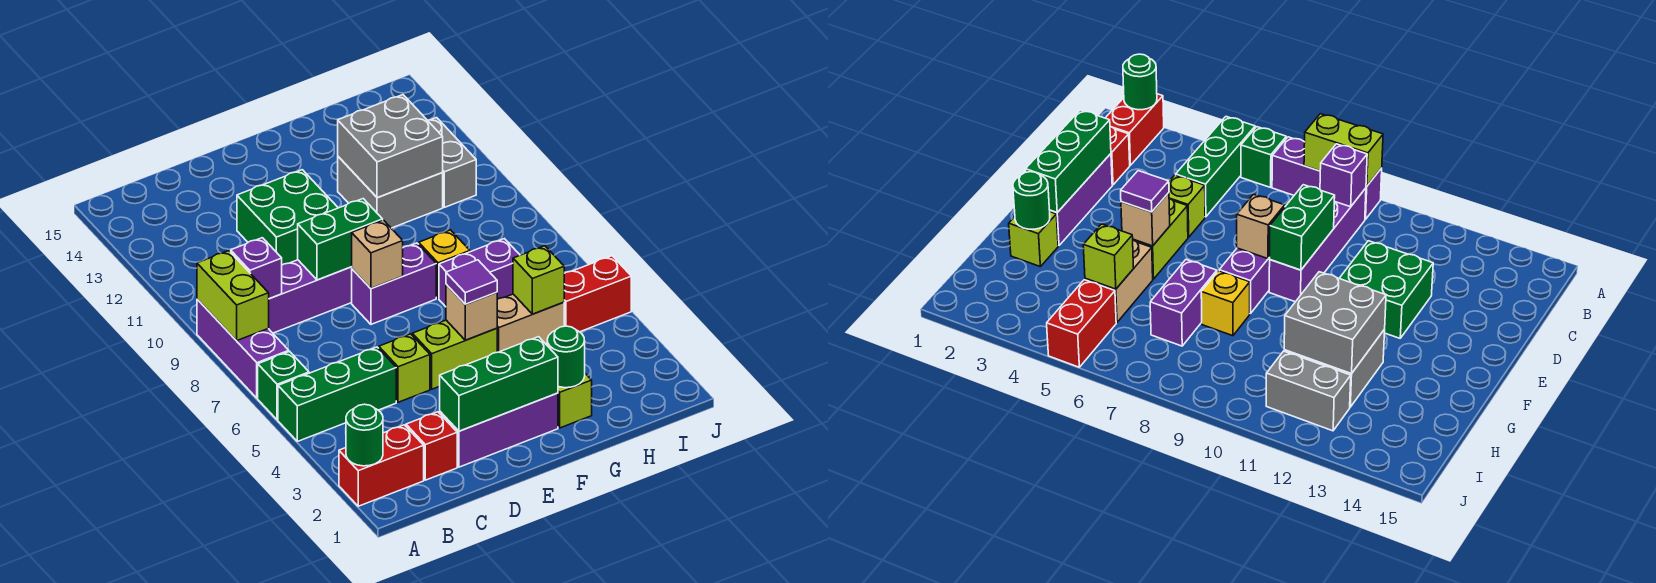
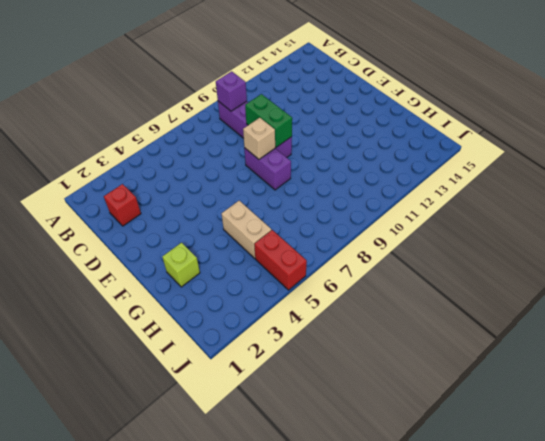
none -> red brick A2:B2 level 1
none -> green brick A5:C5 level 1
none -> green brick A6 level 1

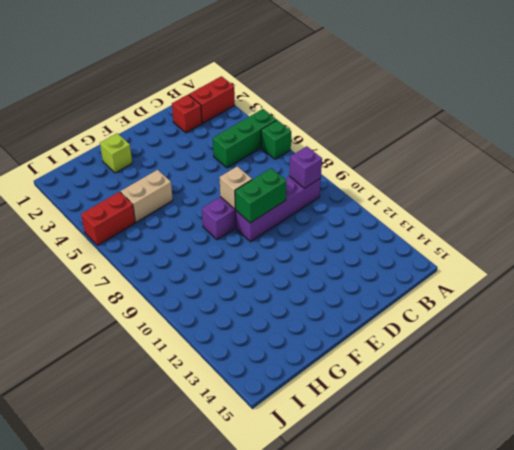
none -> purple brick A7:A9 level 1
none -> purple brick D2:F2 level 1
none -> lime brick D5 level 1

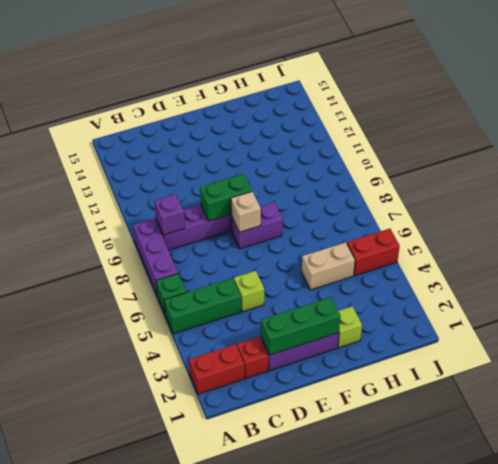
none -> green brick D11:E12 level 1
none -> lime brick E5:F5 level 1
none -> purple brick G7:H7 level 1

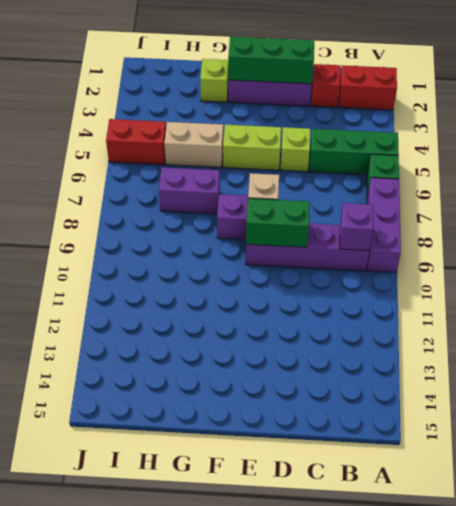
none -> green brick D11:E12 level 1
none -> yellow brick G8 level 1
none -> grey brick G11:H12 level 1

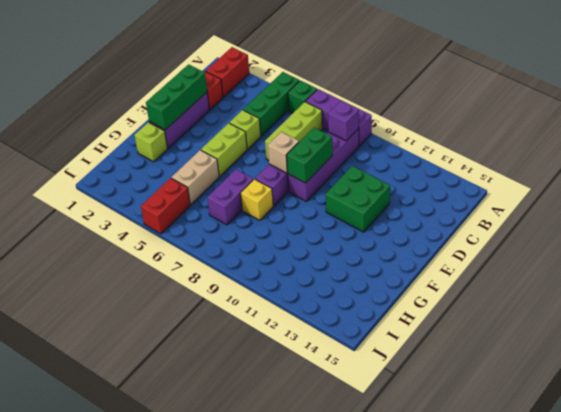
lime brick B7:D7 level 1 -> none
none -> grey brick G11:H12 level 1
none -> grey brick I11:I12 level 1
none -> green round brick A2 level 2

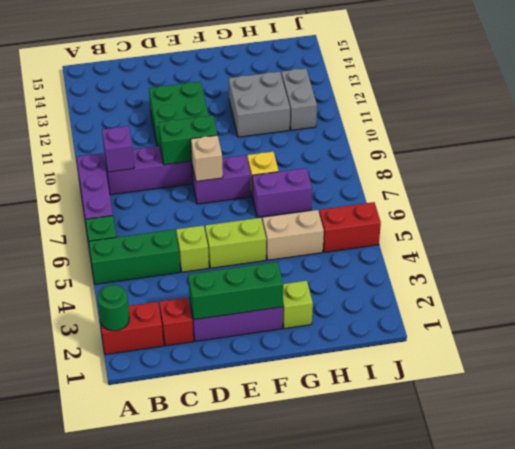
none -> lime brick A8:A9 level 2
none -> tan brick F5 level 2
none -> green round brick G2 level 2

